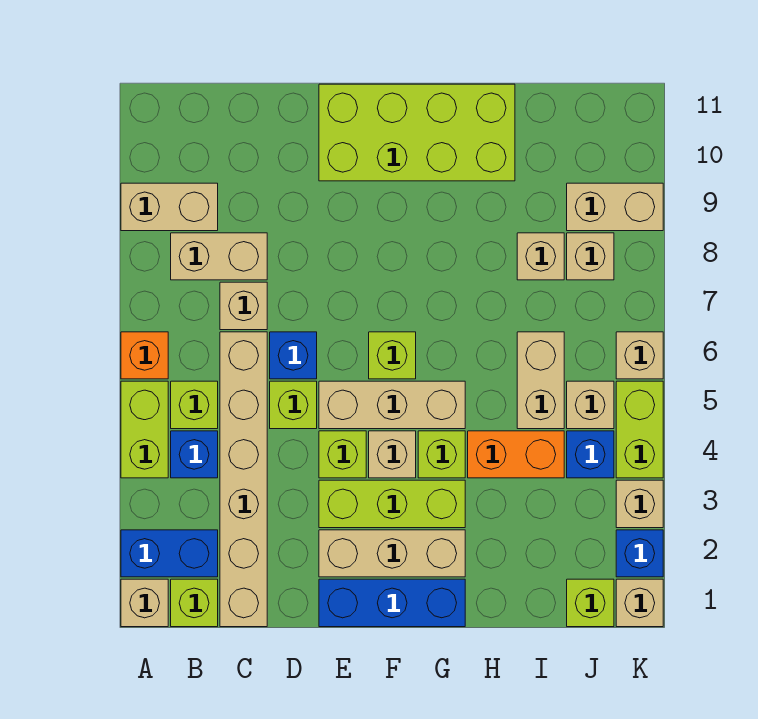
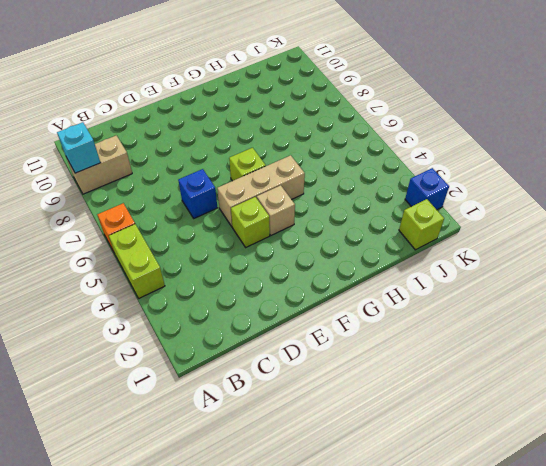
cyan brick A9 level 2 -> none
none -> tan brick A1 level 1
none -> blue brick A2:B2 level 1
none -> lime brick B1 level 1
none -> blue brick B4 level 1

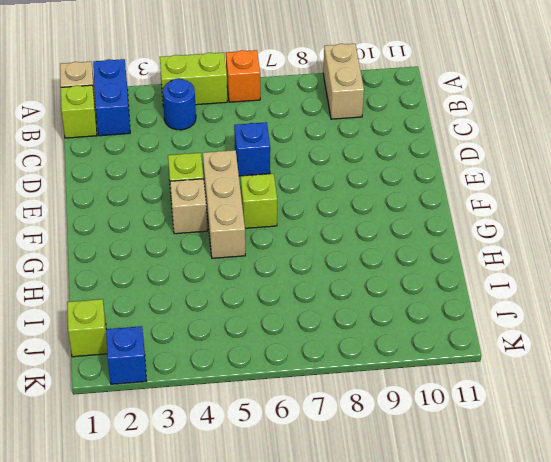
blue round brick B4 level 1 -> blue brick B4 level 1
none -> lime brick B5 level 1
none -> tan brick B8:C8 level 1
none -> tan brick C1:C6 level 1
none -> tan brick C7 level 1

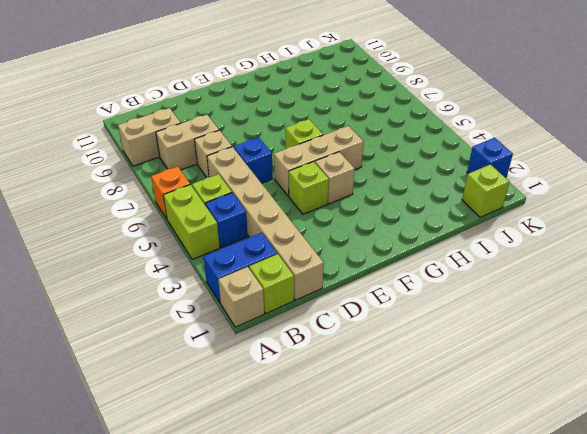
none -> lime brick D5 level 1
none -> blue brick E1:G1 level 1
none -> tan brick E2:G2 level 1
none -> lime brick E3:G3 level 1

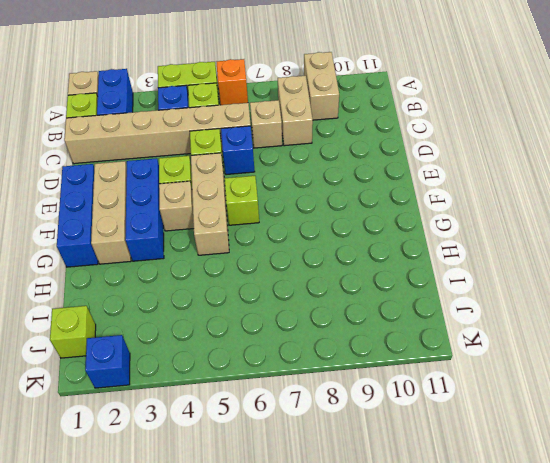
blue brick E3:G3 level 1 -> lime brick E3:G3 level 1
none -> lime brick E10:H11 level 1
none -> lime brick G4 level 1
none -> orange brick H4:I4 level 1
none -> tan brick I5:I6 level 1

